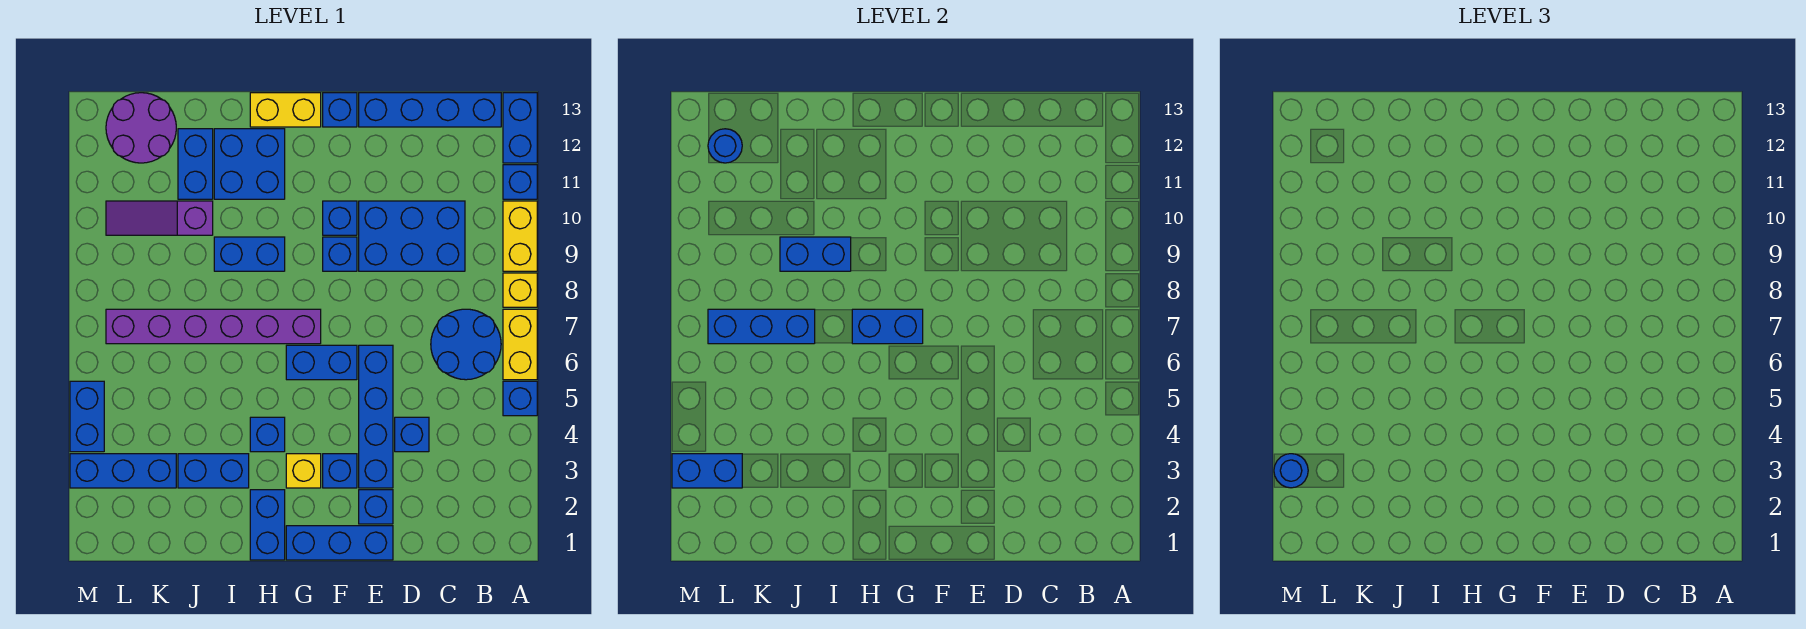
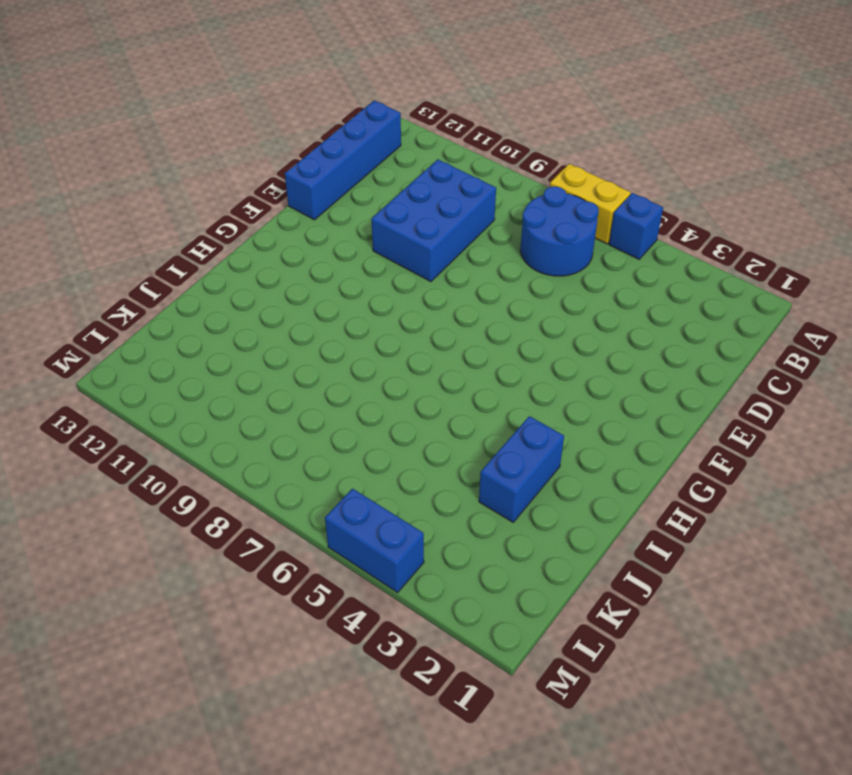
none -> yellow brick A8 level 1
none -> yellow brick A9:A10 level 1
none -> blue brick A11 level 1
none -> blue brick A12:A13 level 1

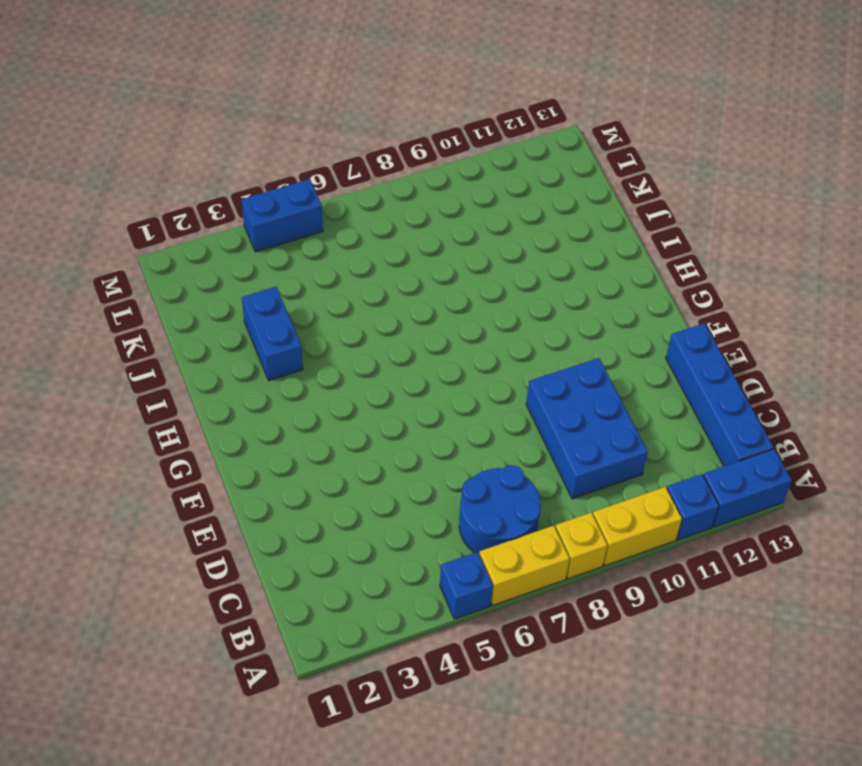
none -> blue brick D4 level 1
none -> blue brick E1:G1 level 1
none -> blue brick E2 level 1
none -> blue brick E3:E6 level 1

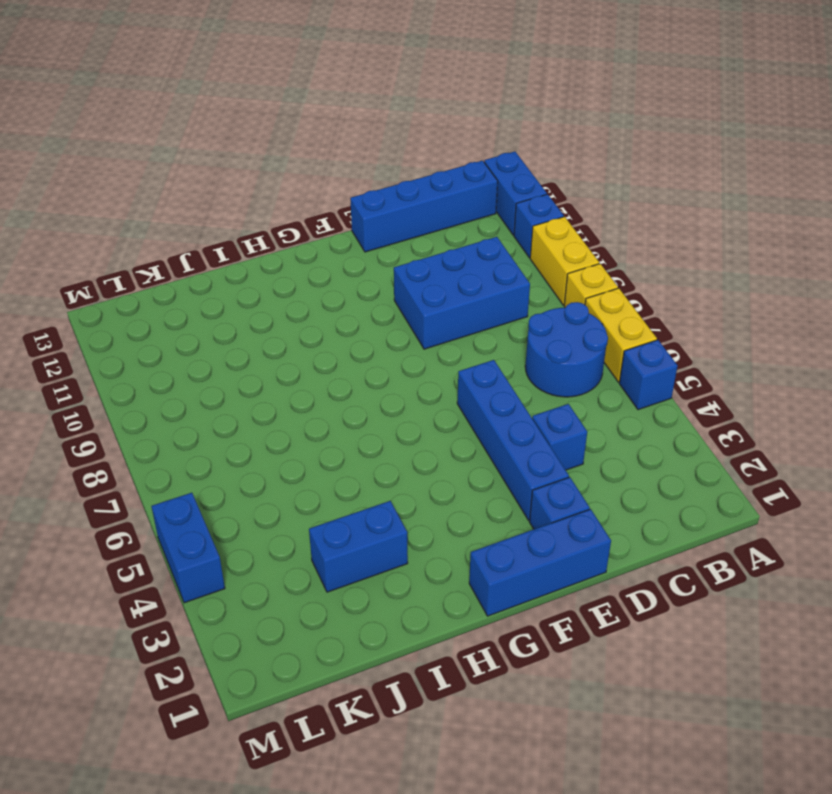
none -> blue brick F3 level 1
none -> blue brick F6:G6 level 1
none -> blue brick F9 level 1
none -> blue brick F10 level 1

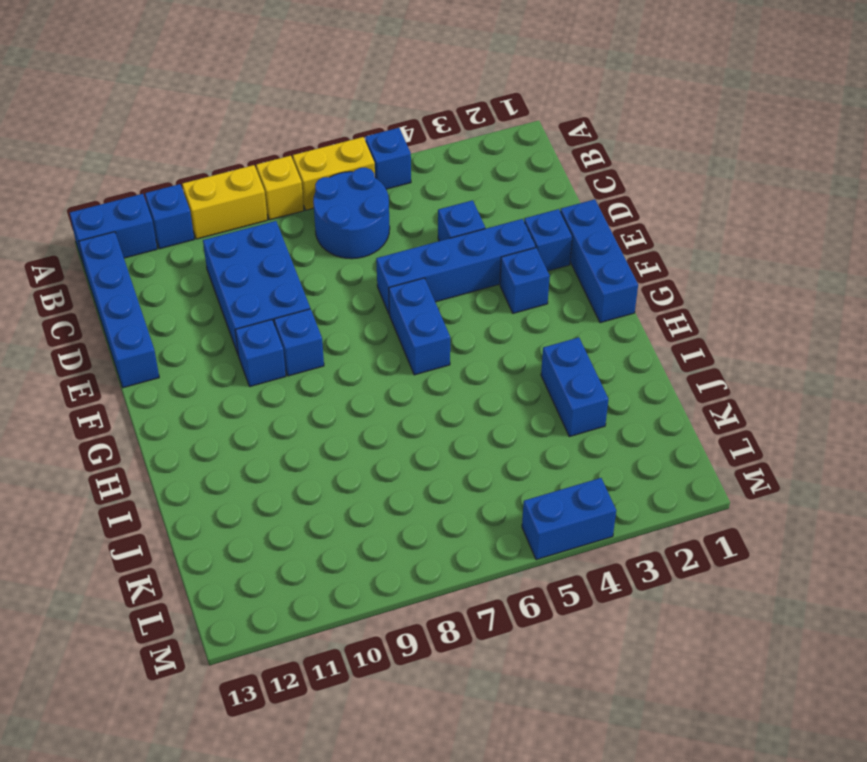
none -> blue brick F13 level 1
none -> yellow brick G3 level 1
none -> purple brick G7:L7 level 1
none -> yellow brick G13:H13 level 1

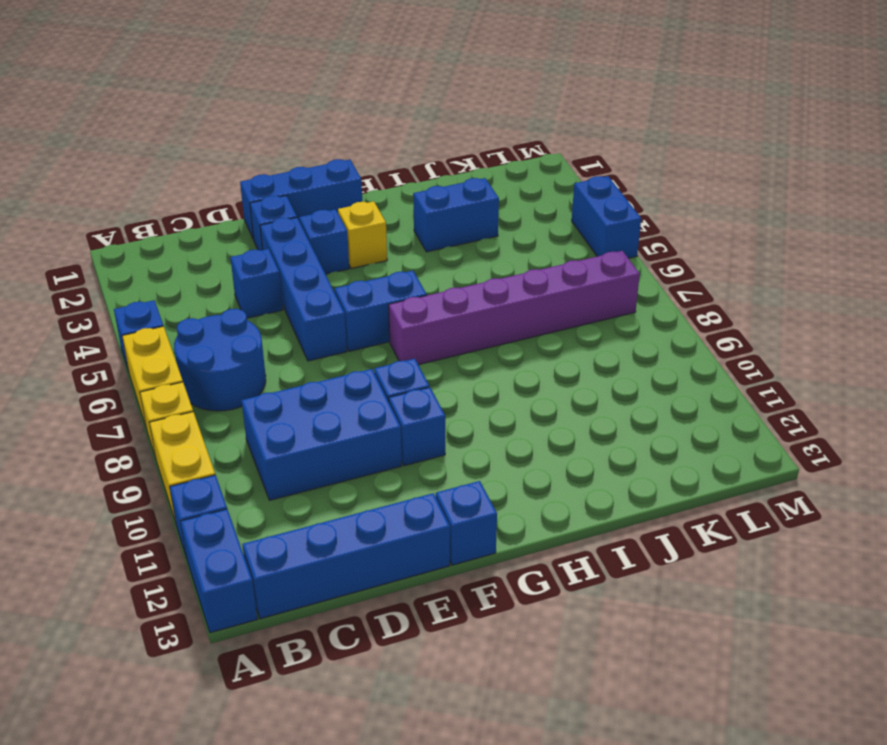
none -> yellow brick G13:H13 level 1
none -> blue brick H1:H2 level 1
none -> blue brick H4 level 1
none -> blue brick H9:I9 level 1

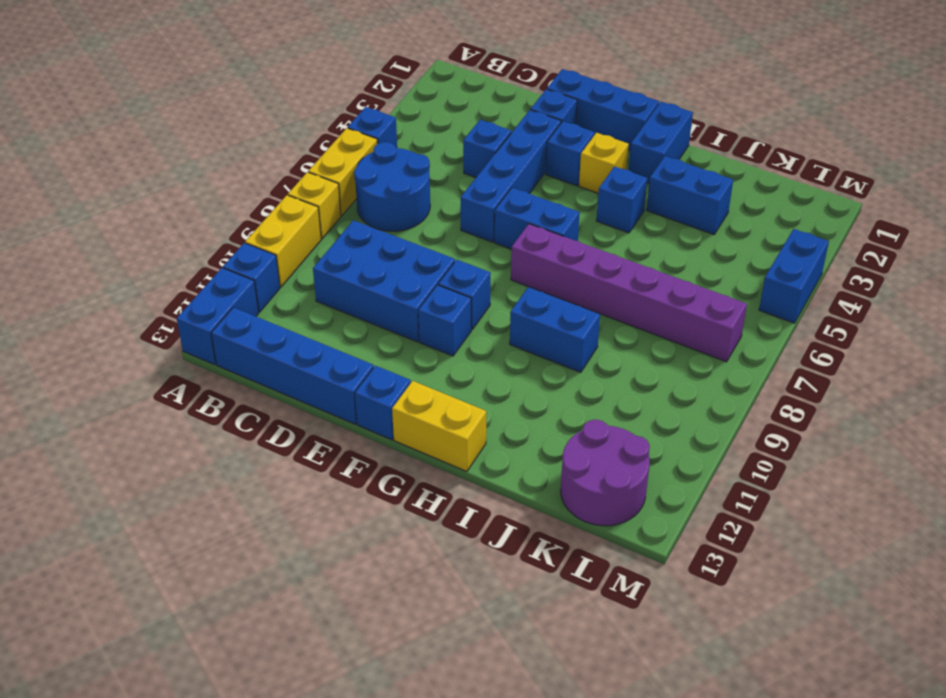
none -> blue brick H11:I12 level 1
none -> purple slope J10:L10 level 1 top J
none -> blue brick J11:J12 level 1
none -> blue brick K3:M3 level 1

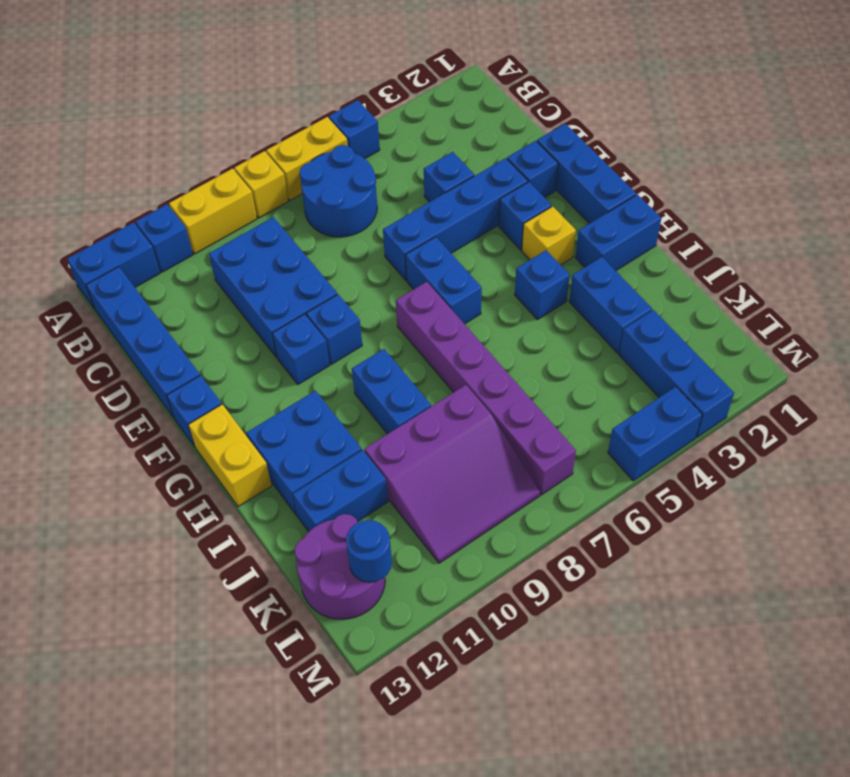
purple slope J8:L10 level 1 top J -> purple slope J10:L10 level 1 top J
none -> blue brick G7:H7 level 2
none -> blue brick I9:J9 level 2
none -> blue brick J7:L7 level 2
none -> blue brick L3:M3 level 2

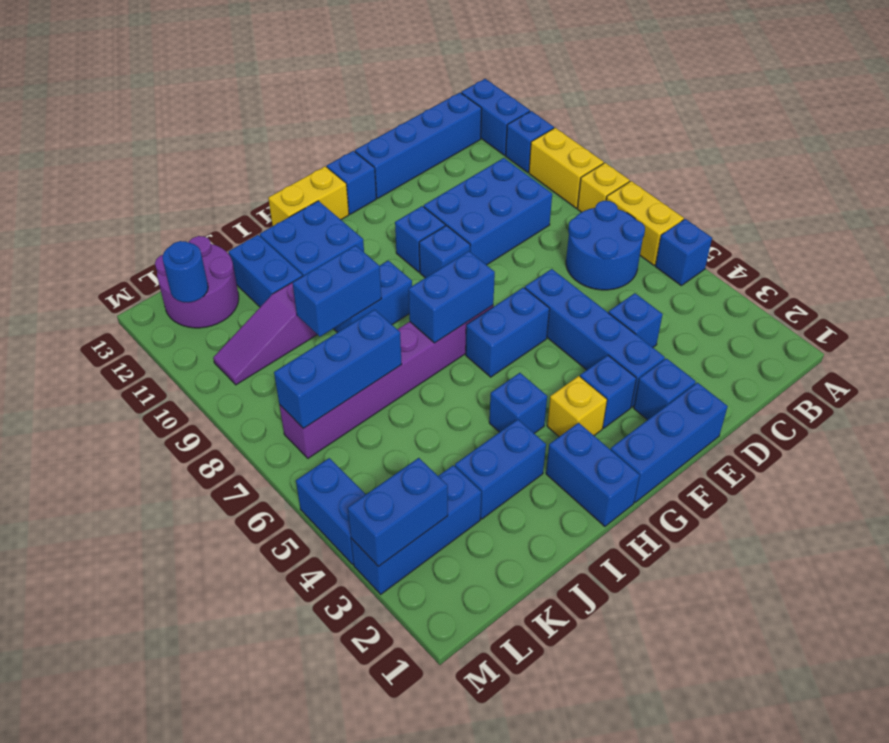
none -> blue round brick M3 level 3

